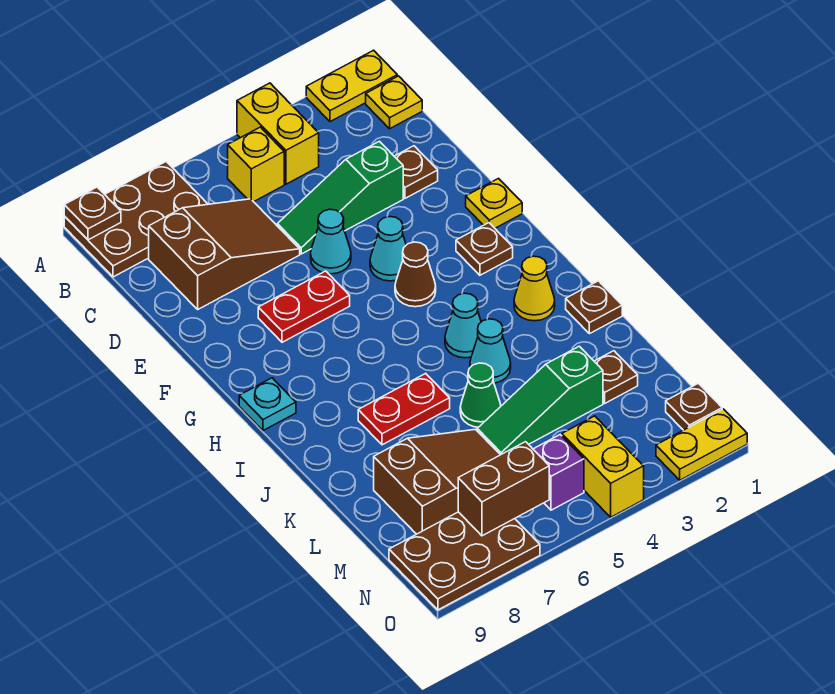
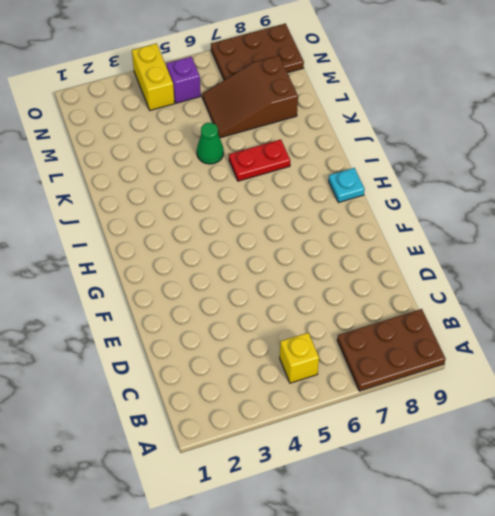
none -> yellow plate A1:A2 level 1
none -> yellow brick A4:B4 level 1
none -> yellow plate B1 level 1
none -> brown slope C6:D8 level 1 top 8

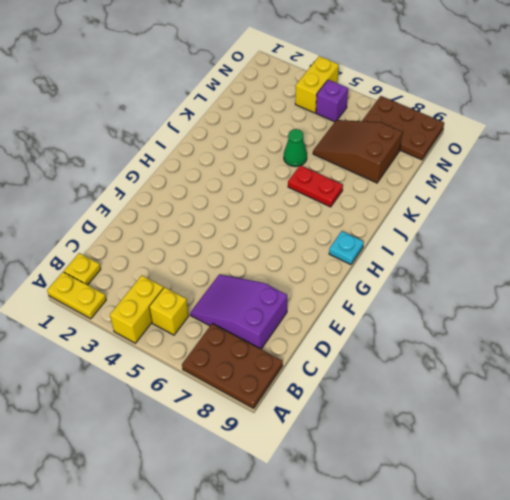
purple slope C6:D8 level 1 top 8 -> brown slope C6:D8 level 1 top 8
none -> brown plate D2 level 1
none -> green slope D3:D5 level 1 top 3
none -> cyan cone E5 level 1
none -> yellow plate F1 level 1

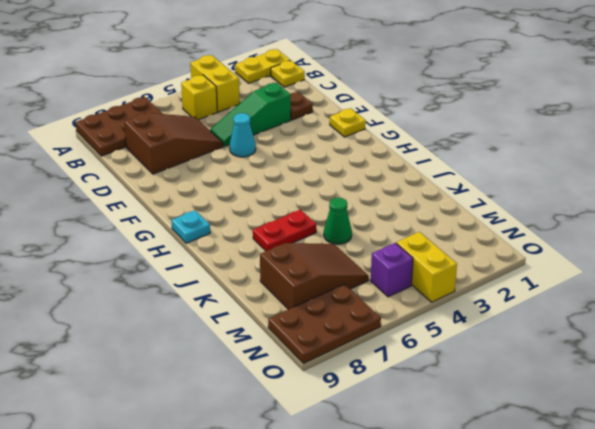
none -> cyan cone F4 level 1
none -> red plate F6:F7 level 1
none -> brown plate G2 level 1
none -> brown cone G4 level 1

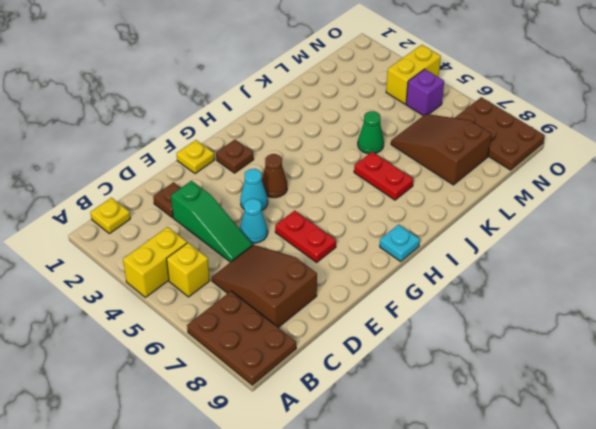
none -> yellow plate A1:A2 level 1
none -> yellow cone I2 level 1
none -> cyan cone I4 level 1
none -> brown plate J1 level 1

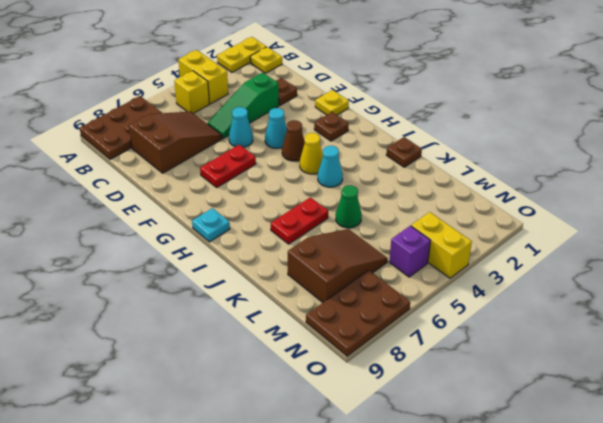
yellow cone H4 level 1 -> yellow cone I2 level 1
none -> cyan cone J4 level 1
none -> brown plate L2 level 1
none -> green slope L3:L5 level 1 top 3
none -> brown plate N1 level 1

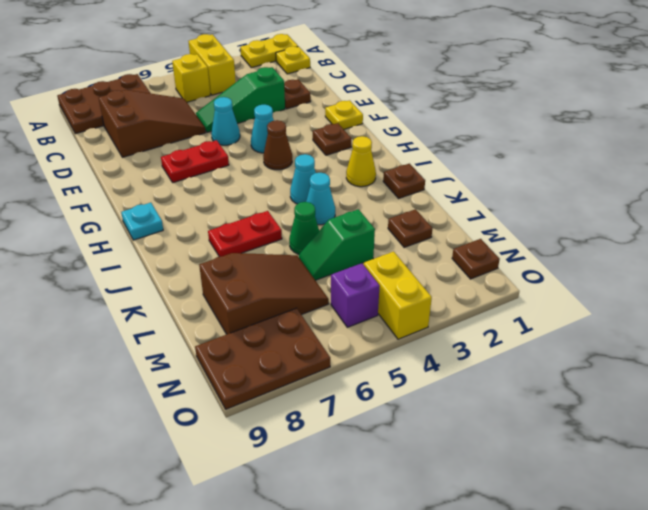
green slope L4:L5 level 1 top 4 -> green slope L3:L5 level 1 top 3
none -> yellow plate O1:O2 level 1
none -> brown plate A9 level 2
none -> brown brick N6:N7 level 2

